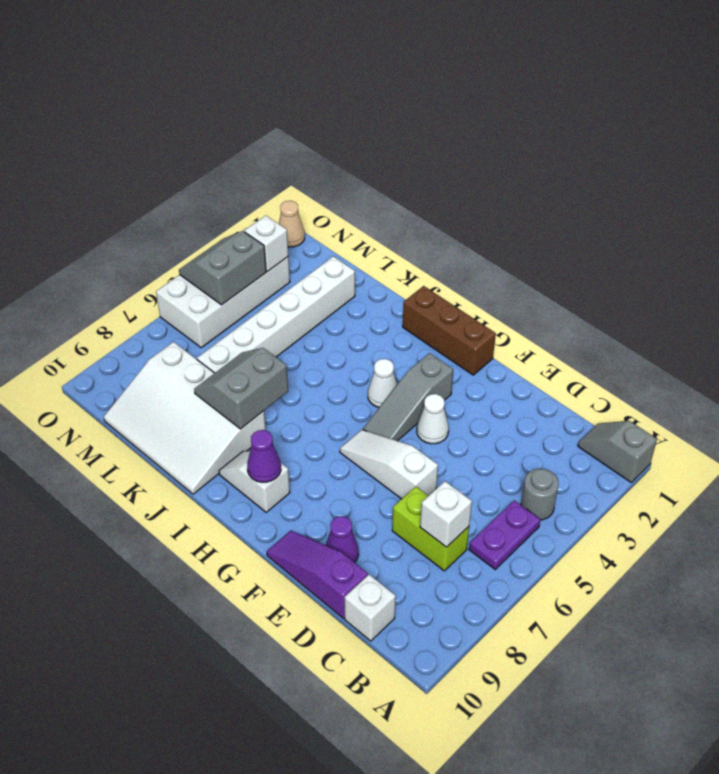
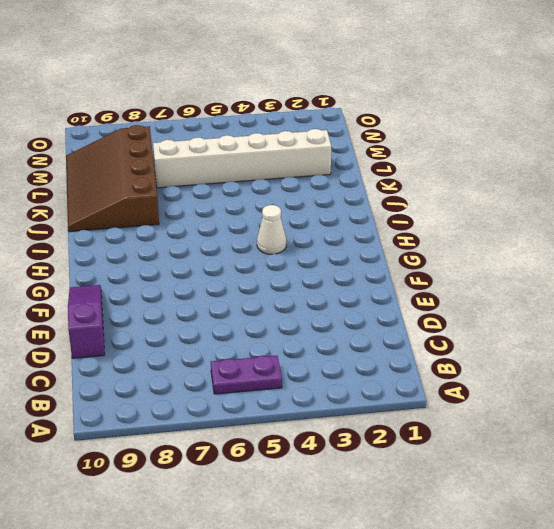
brown slope J8:M10 level 1 top 8 -> white slope J8:M10 level 1 top 8
none -> grey slope A1:B1 level 1 top A
none -> grey round brick B4 level 1
none -> lime brick C7:D7 level 1

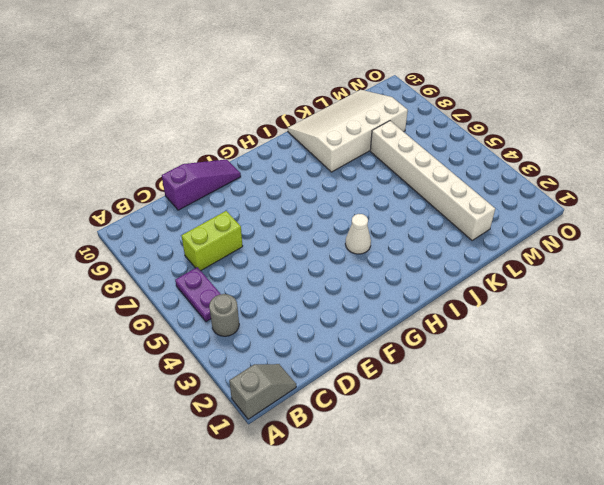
none -> white brick C10 level 1
none -> white slope E6:G6 level 1 top E
none -> purple cone E9 level 1

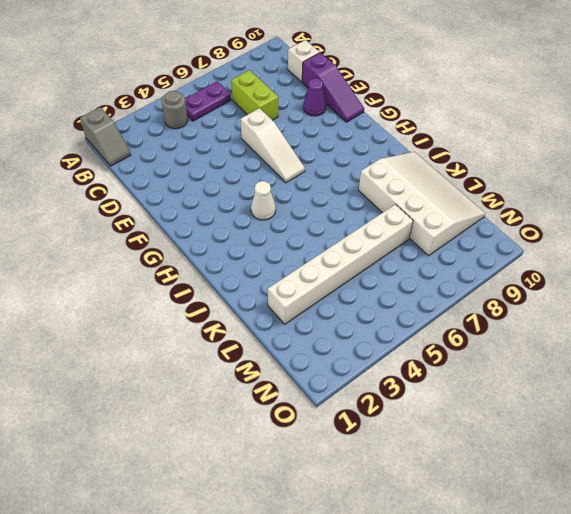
none -> white cone F4 level 1
none -> brown brick G1:I1 level 1
none -> grey slope G3:G5 level 1 top 3

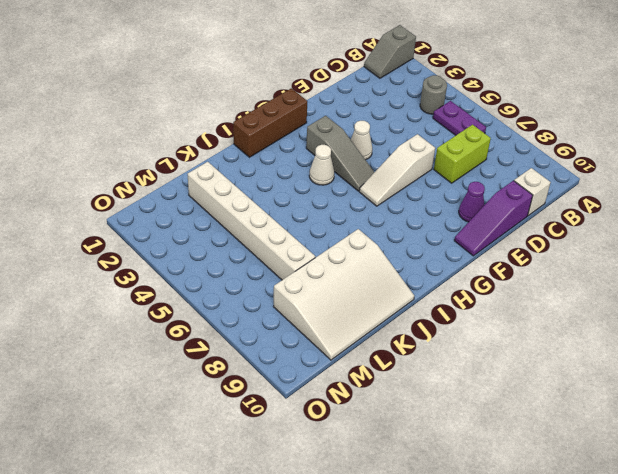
none -> white slope H9:I9 level 1 top H
none -> white brick N3:O6 level 1
none -> tan cone O1 level 1

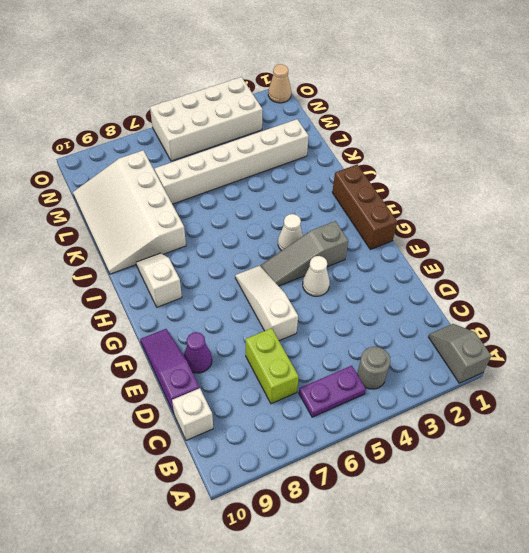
none -> white brick C7 level 2
none -> purple cone H9 level 2
none -> grey slope J7:K8 level 2 top J

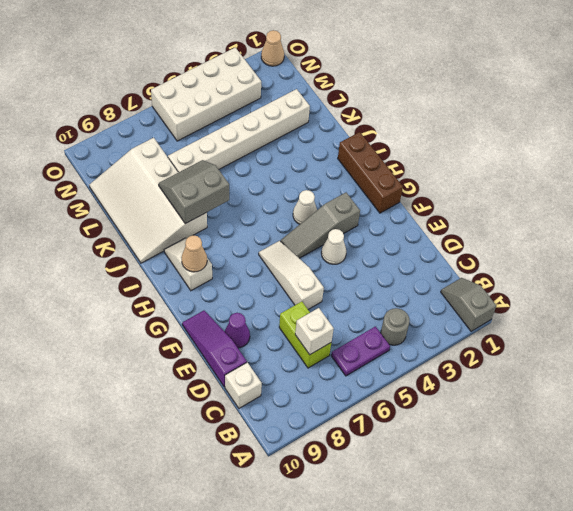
tan cone H9 level 2 -> purple cone H9 level 2
none -> white brick N3 level 2
none -> grey slope N4:O5 level 2 top N

